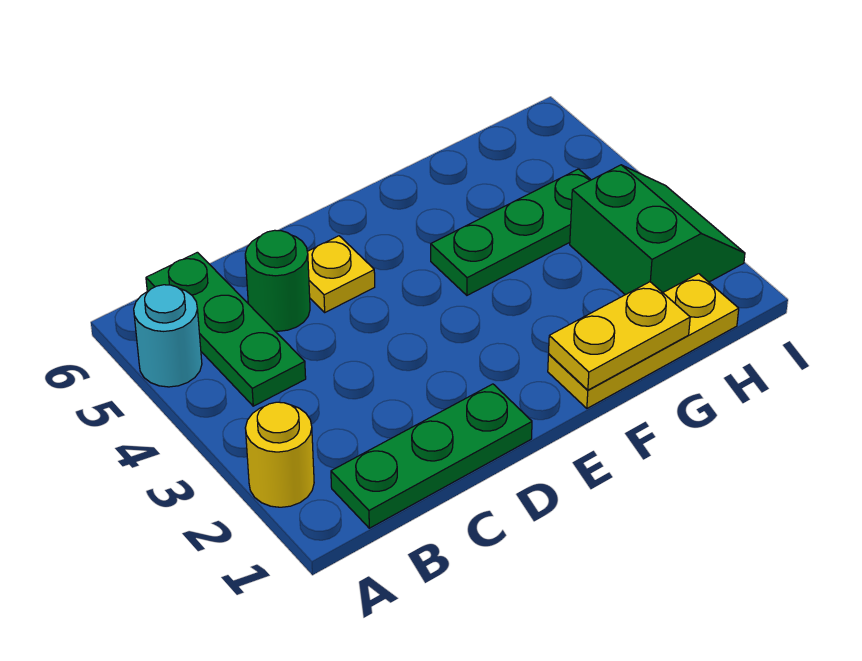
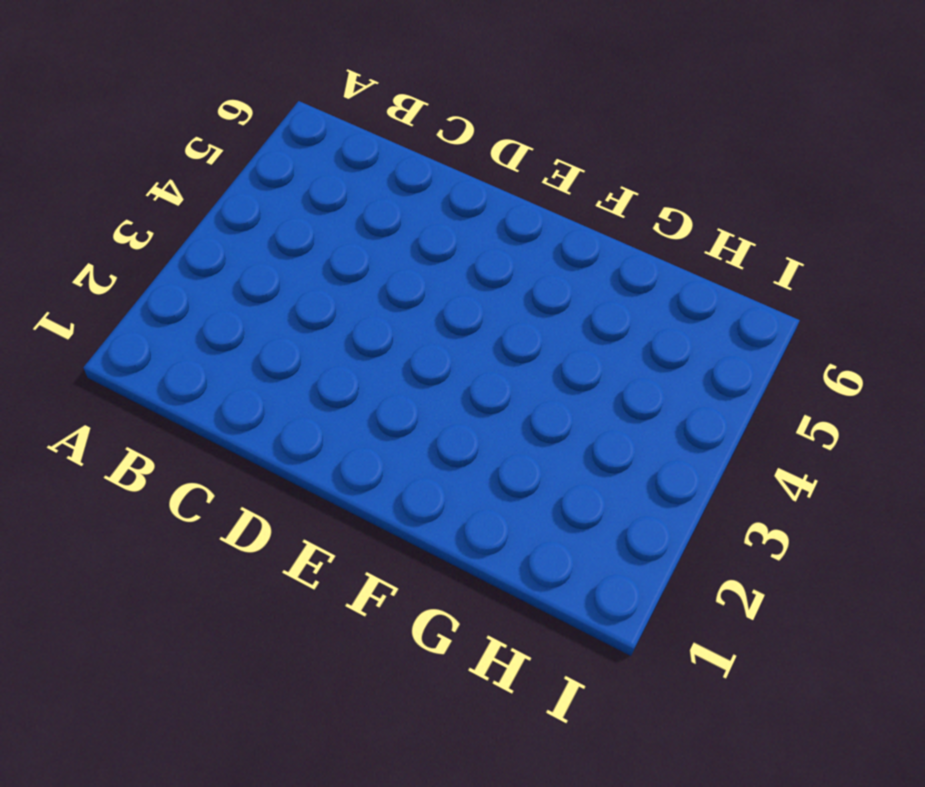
none -> yellow round brick A2 level 1
none -> cyan round brick A5 level 1

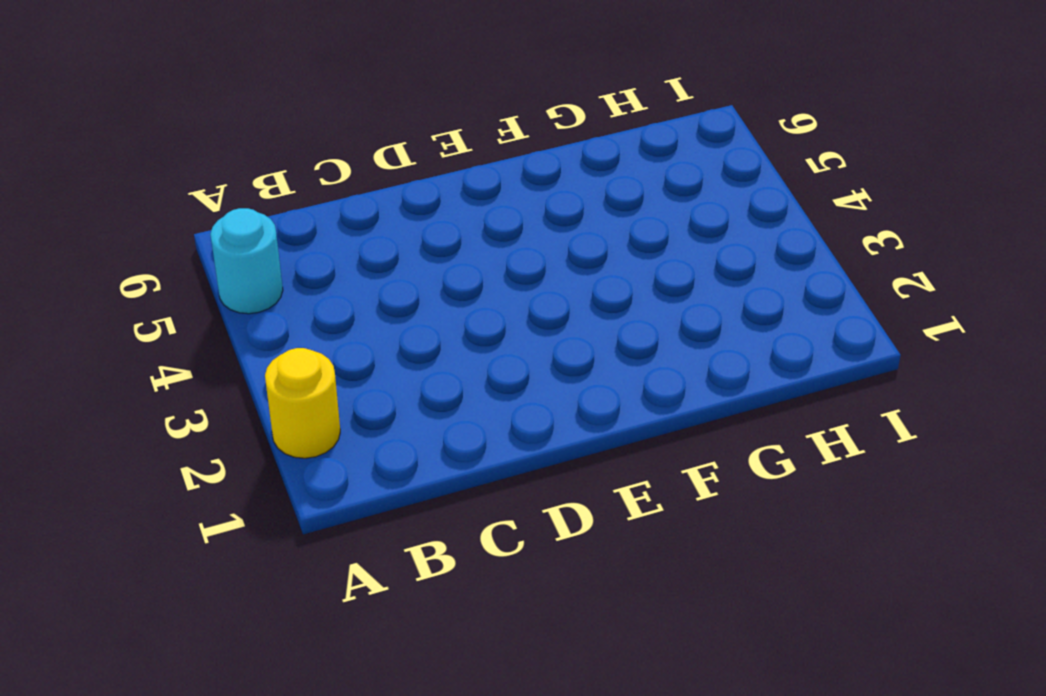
none -> green plate B1:D1 level 1
none -> green plate B4:B6 level 1

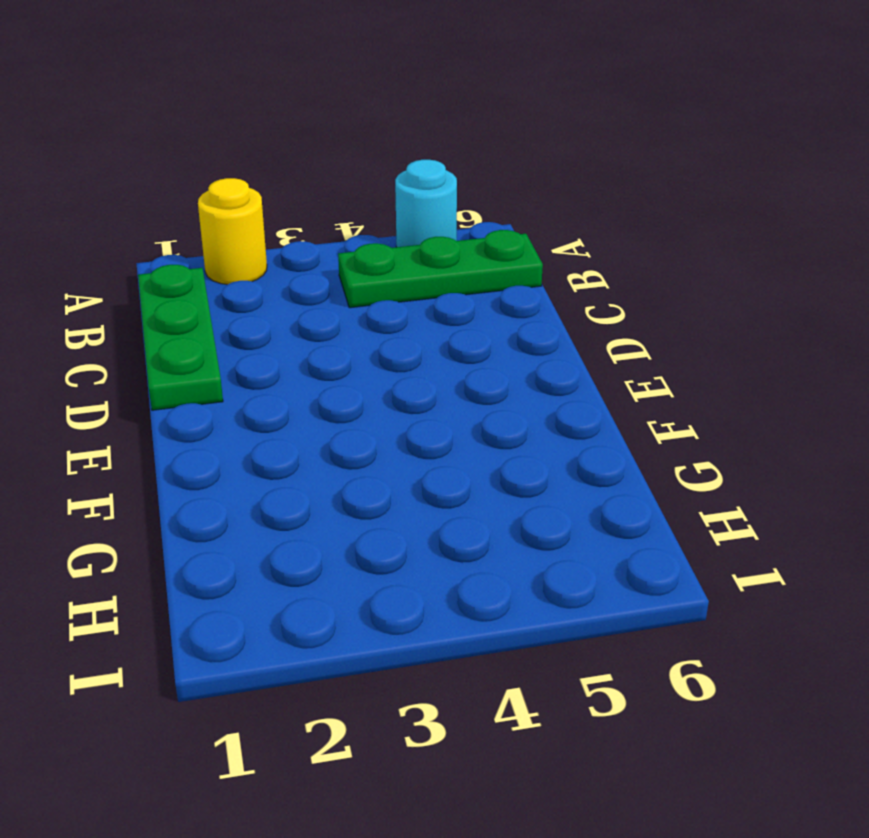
none -> green round brick C5 level 1
none -> yellow plate D5 level 1

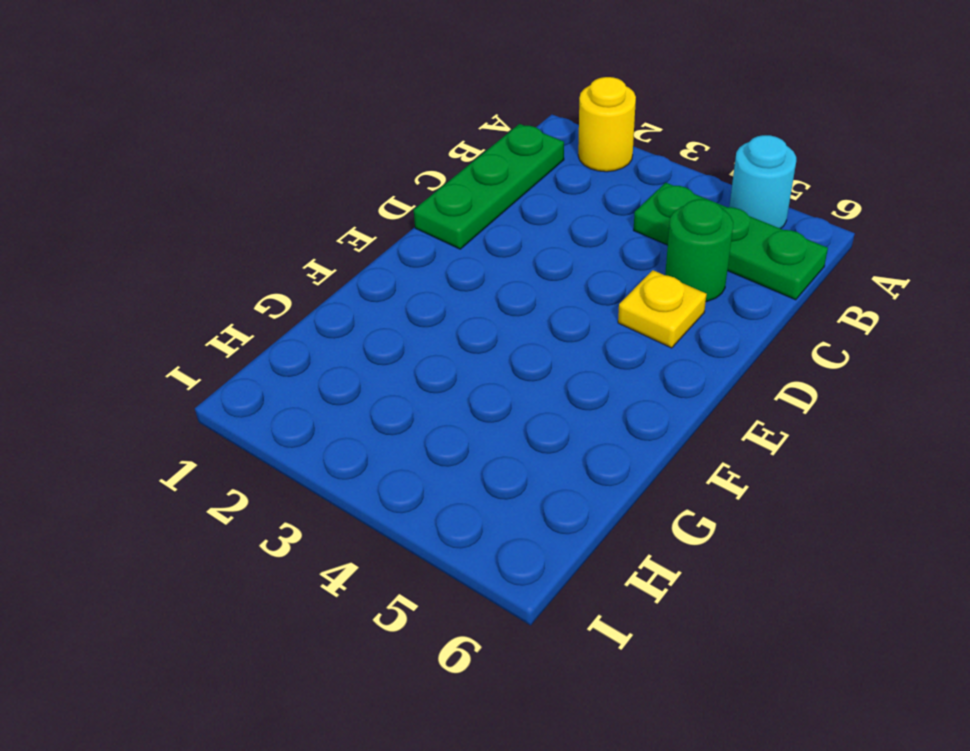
none -> yellow plate F1:H1 level 1
none -> green plate F4:H4 level 1

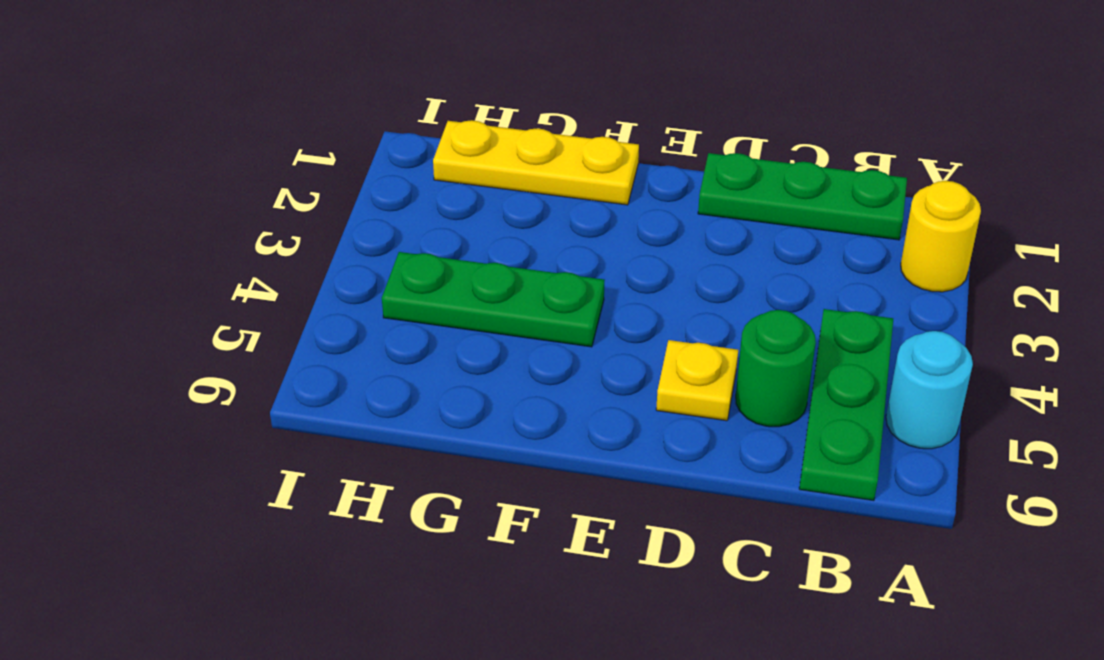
none -> green slope H2:I3 level 1 top H
none -> yellow plate F1:G1 level 2

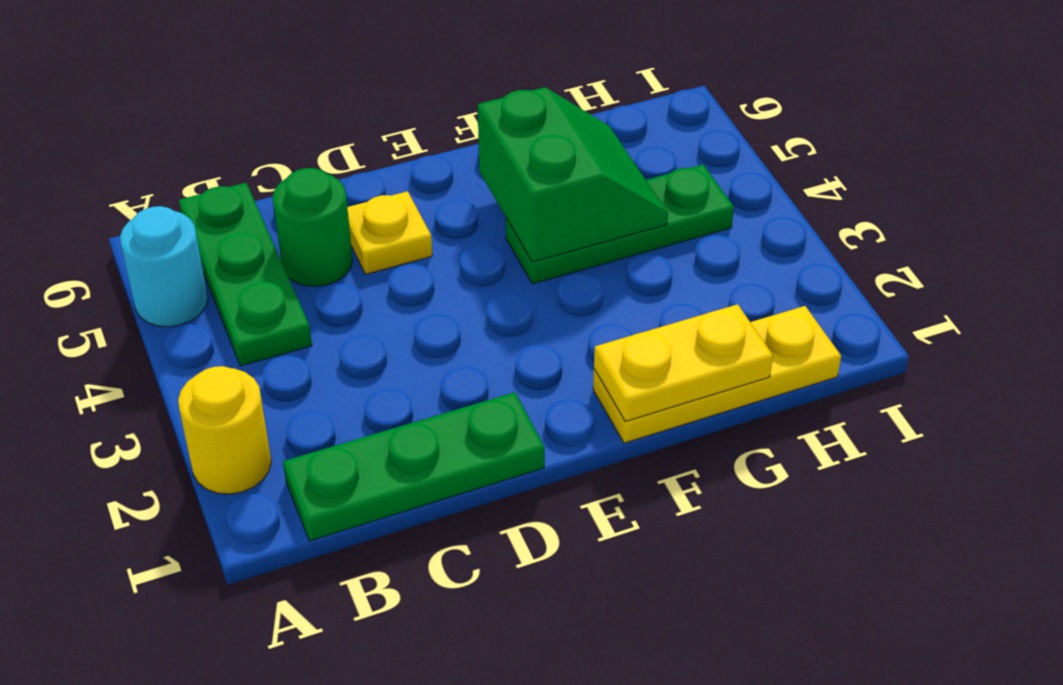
green slope F4:G5 level 2 top F -> green slope H2:I3 level 1 top H

